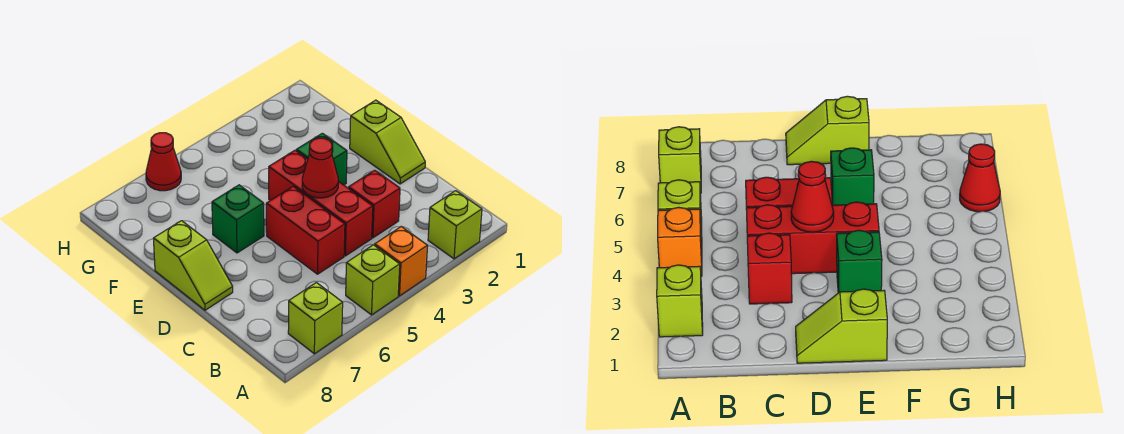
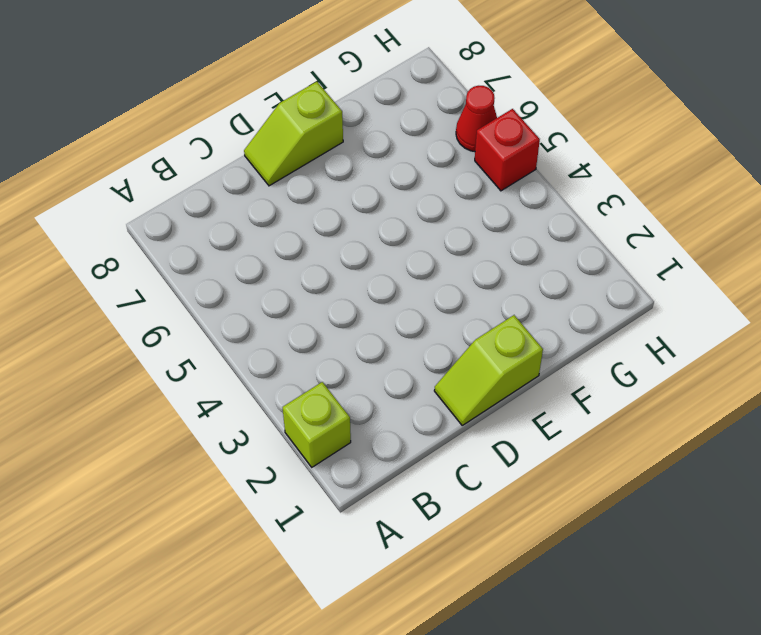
red brick H5 level 1 -> red brick C3 level 1
none -> orange brick A4 level 1
none -> lime brick A5 level 1
none -> lime brick A7 level 1

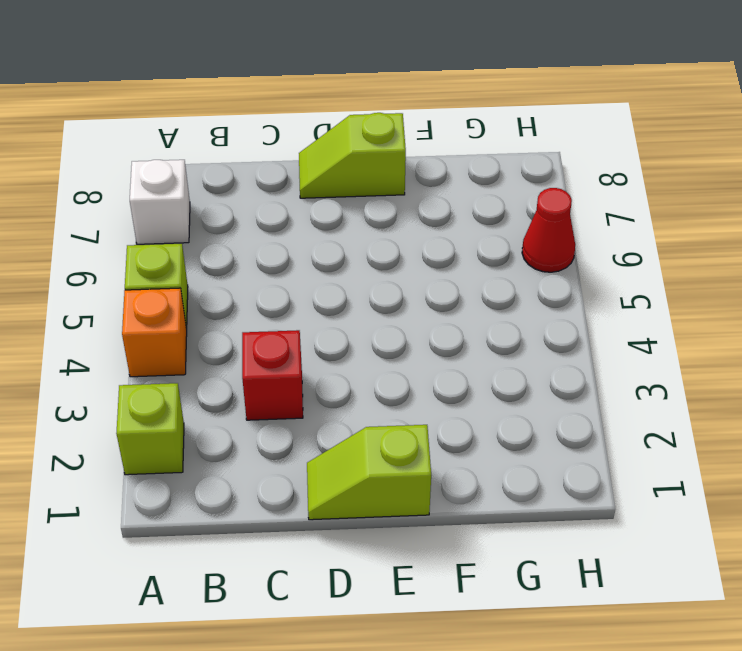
white brick A7 level 1 -> lime brick A7 level 1
none -> red brick C4:E4 level 1
none -> red brick C5:D5 level 1
none -> green brick E3 level 1

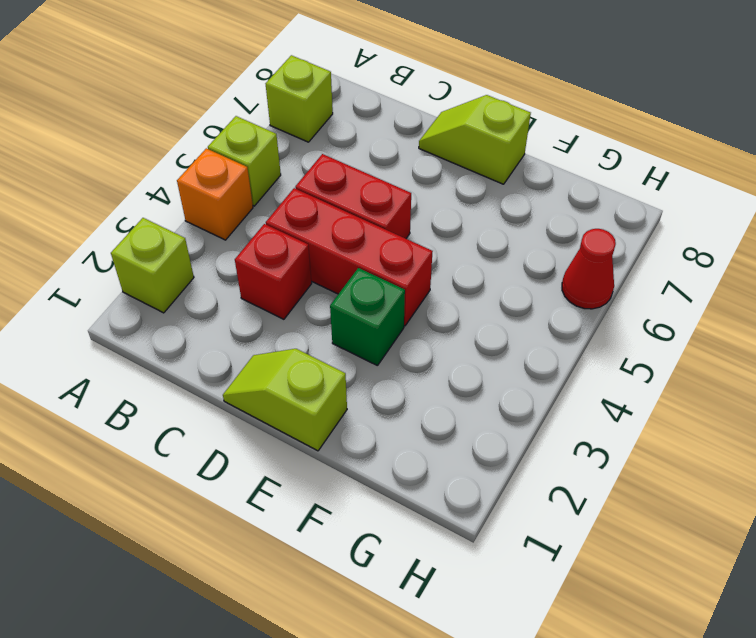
none -> green brick E6 level 1
none -> red cone D4 level 2

